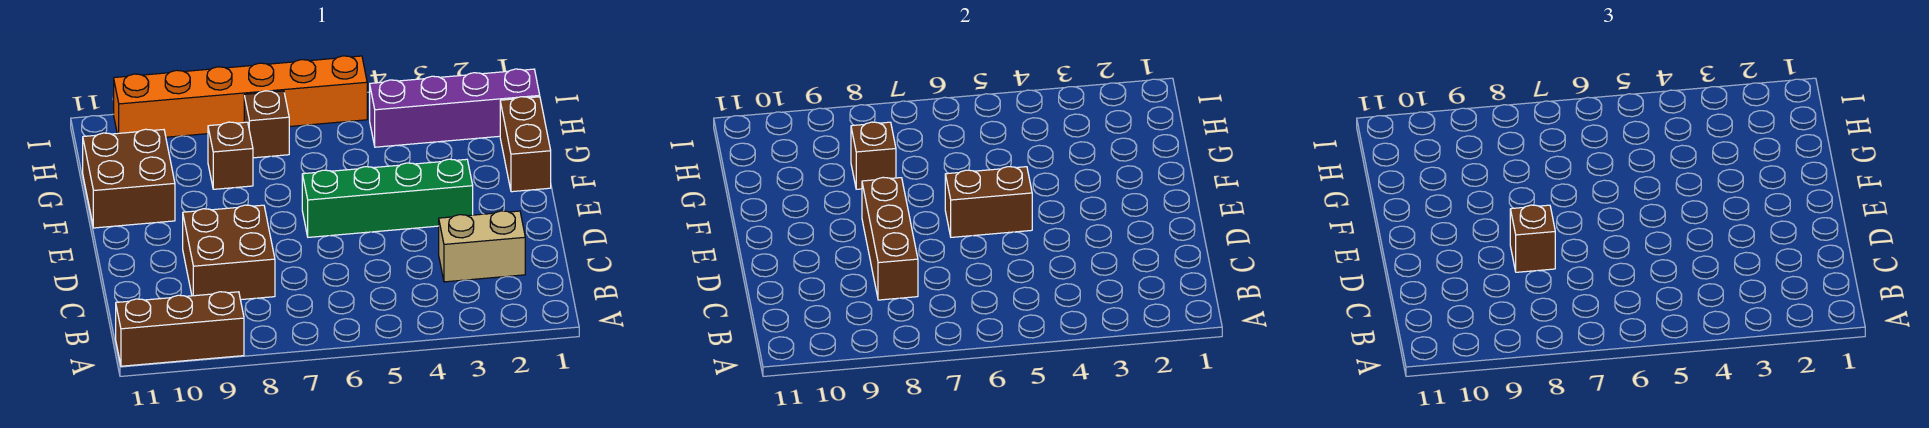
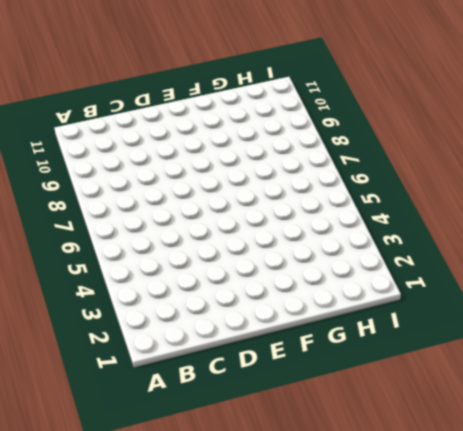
none -> brown brick A9:A11 level 1
none -> tan brick C2:C3 level 1
none -> brown brick C8:D9 level 1

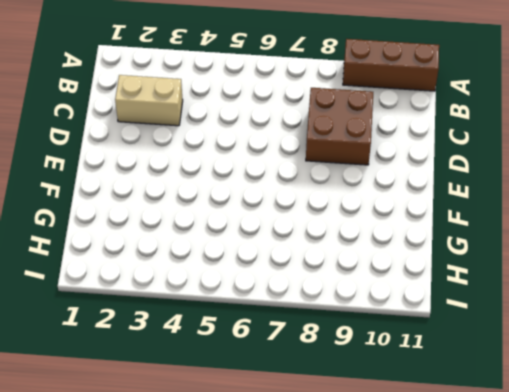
none -> green brick E3:E6 level 1
none -> brown brick F1:G1 level 1
none -> brown brick F10:G11 level 1

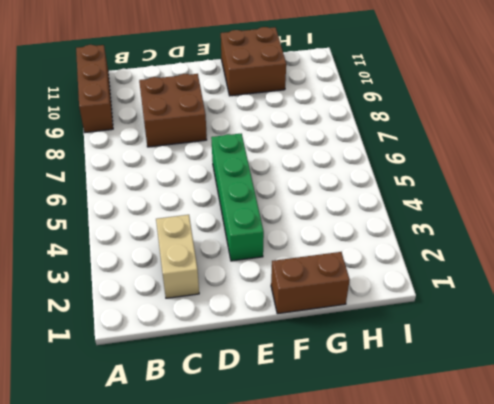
none -> brown brick G8 level 1
none -> purple brick H1:H4 level 1
none -> brown brick H7 level 1

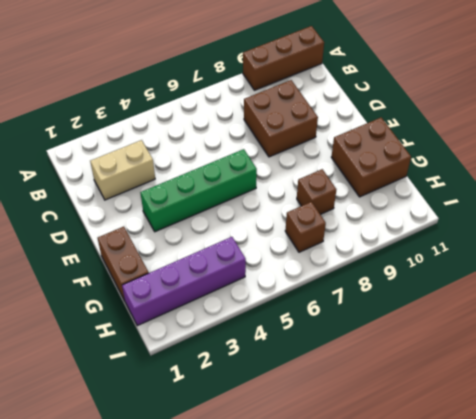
none -> orange brick I5:I10 level 1
none -> brown brick C8:E8 level 2
none -> brown brick E5:E6 level 2

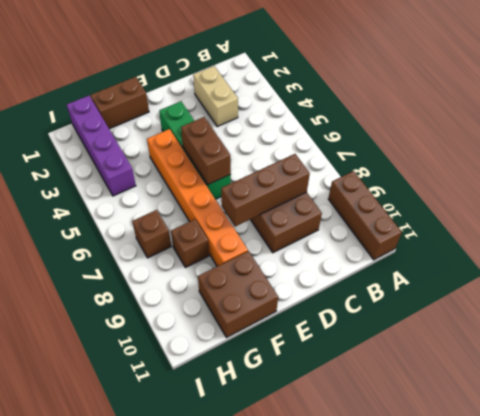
orange brick F4:F9 level 1 -> orange brick I5:I10 level 1
none -> brown brick G8 level 2
none -> brown brick D8 level 3

